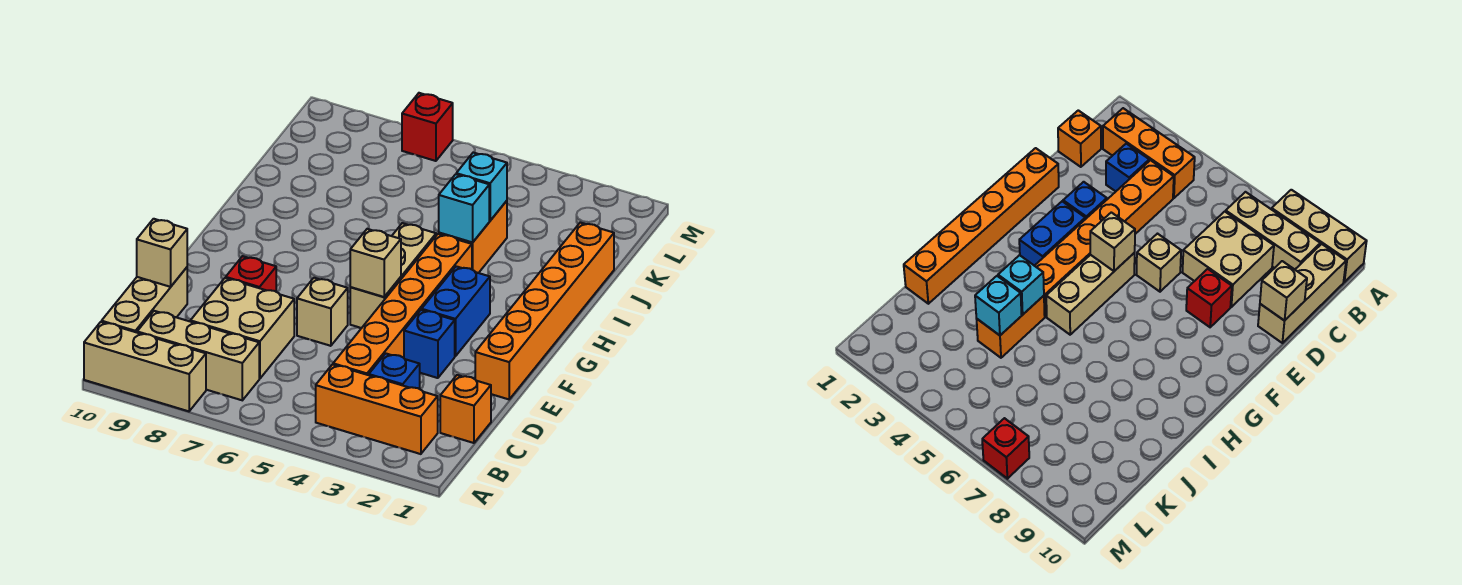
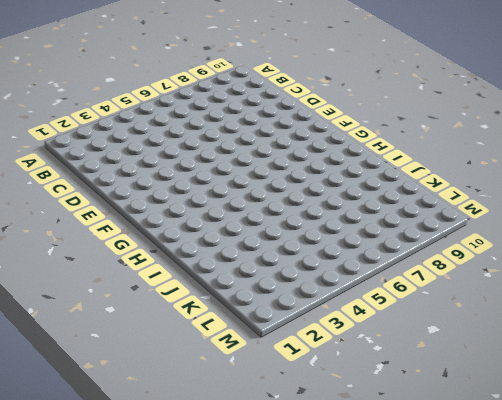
none -> tan brick A8:A10 level 1
none -> orange brick B2:B4 level 1
none -> tan brick B7:B9 level 1

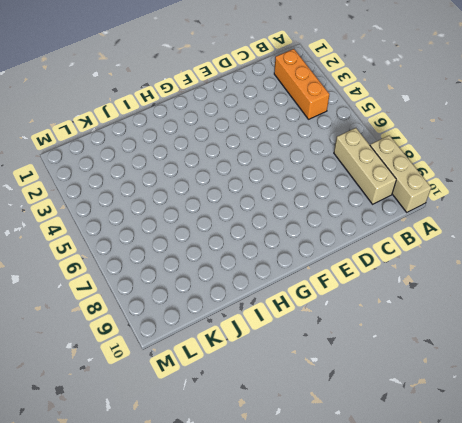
none -> tan brick B10:D10 level 1
none -> orange brick C1 level 1
none -> blue brick C3 level 1

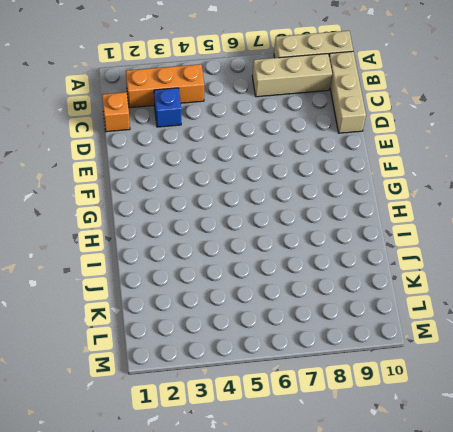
none -> orange brick C4:H4 level 1
none -> tan brick C7:D8 level 1
none -> orange brick E1:J1 level 1

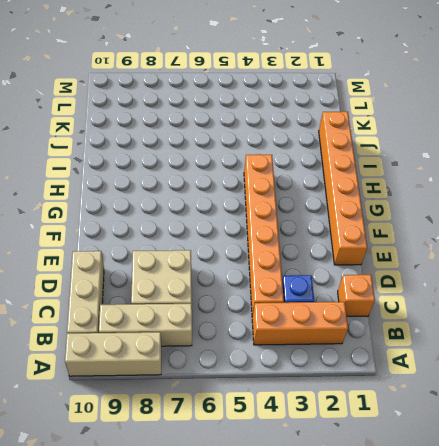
none -> blue brick E3 level 1
none -> tan brick E6 level 1
none -> red brick E8 level 1

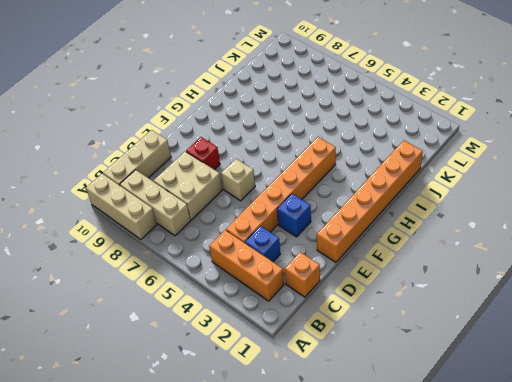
none -> blue brick F3:G3 level 1
none -> tan brick F5:H5 level 1
none -> orange brick I4:J4 level 1

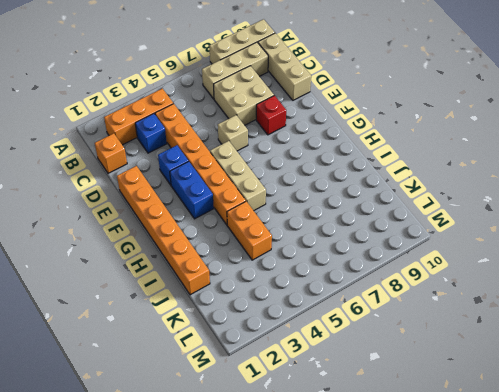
none -> red brick M7 level 1
none -> tan brick D10 level 2
none -> tan brick F5 level 2

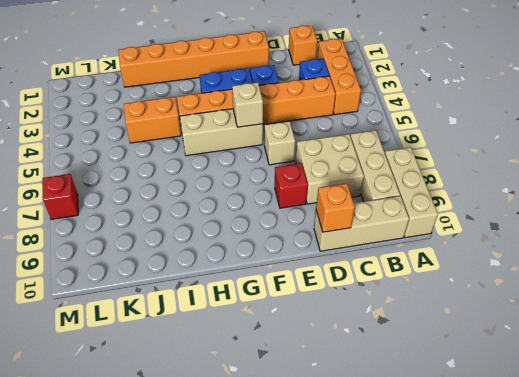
orange brick D10 level 2 -> tan brick D10 level 2
none -> cyan brick I4 level 2
none -> cyan brick J4 level 2

